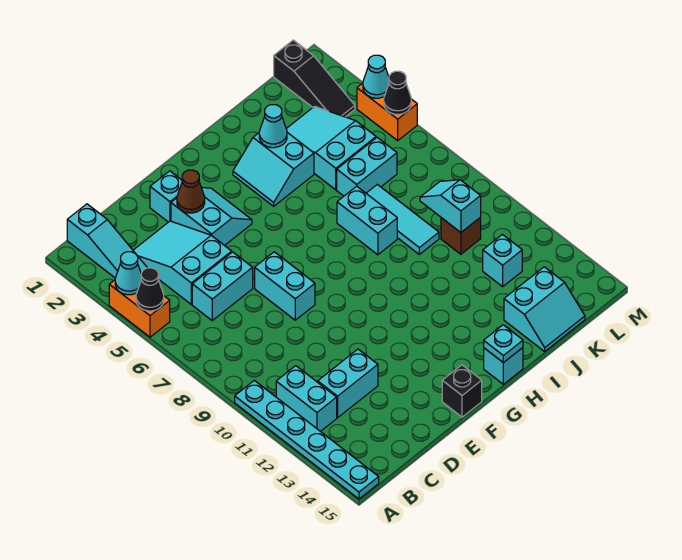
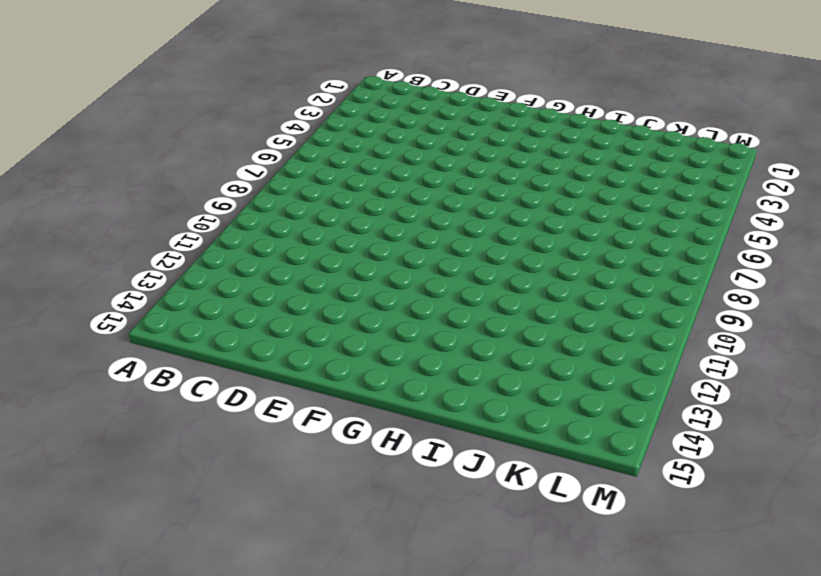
none -> orange brick A4:A5 level 1
none -> cyan plate A10:A15 level 1
none -> cyan slope B1:B3 level 1 top 1
none -> cyan brick B11:B12 level 1

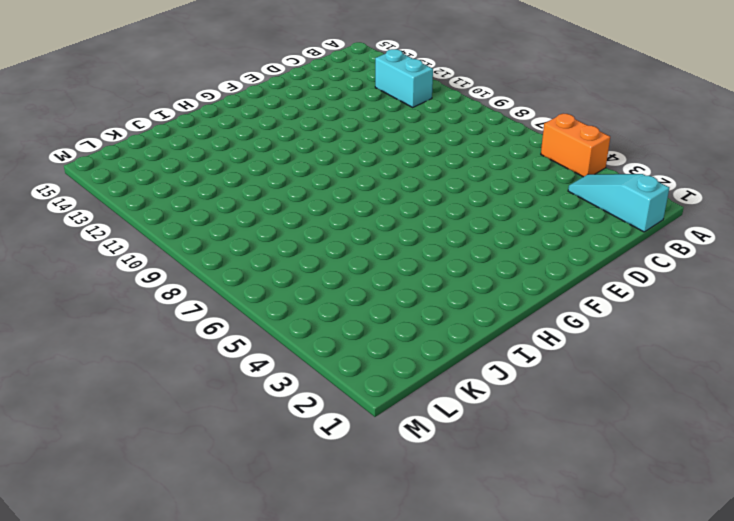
none -> cyan plate A10:A15 level 1
none -> cyan slope C3:D5 level 1 top 5
none -> cyan brick C6:D6 level 1
none -> cyan brick C12:D12 level 1

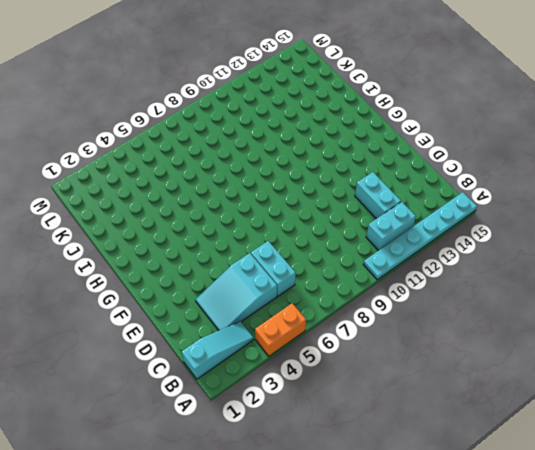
none -> cyan brick E2 level 1
none -> cyan slope E3:F4 level 1 top E
none -> cyan brick E7:E8 level 1
none -> black brick F15 level 1

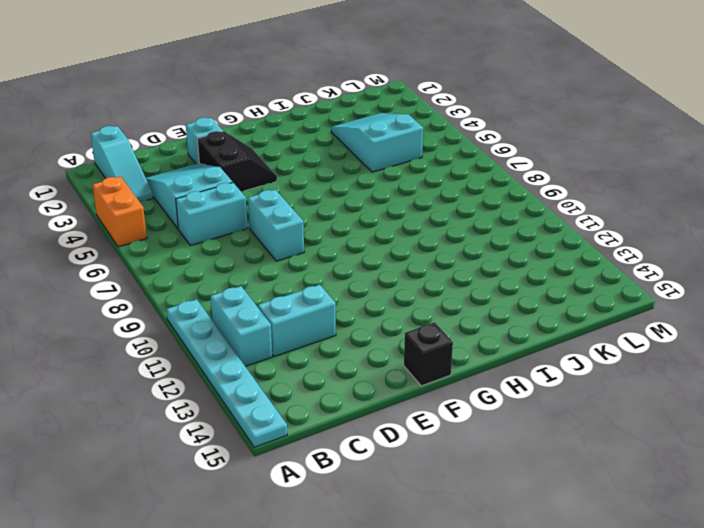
black slope E3:F4 level 1 top E -> cyan slope E3:F4 level 1 top E
none -> cyan slope H3:I4 level 1 top I
none -> cyan brick H15 level 1
none -> cyan brick I7:I8 level 1
none -> cyan brick J6:K6 level 1

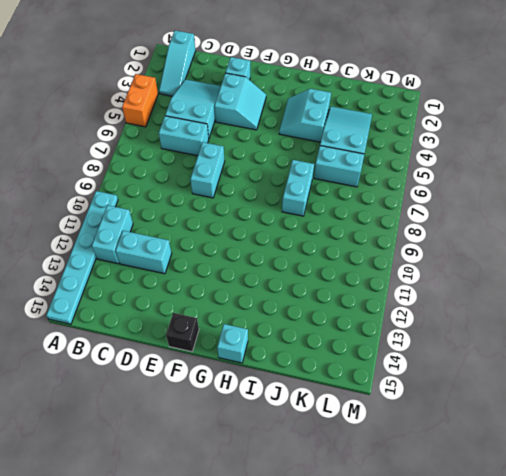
none -> cyan tile J7:J9 level 1
none -> cyan slope J14:K15 level 1 top 14
none -> brown brick K10 level 1
none -> cyan brick K12 level 1

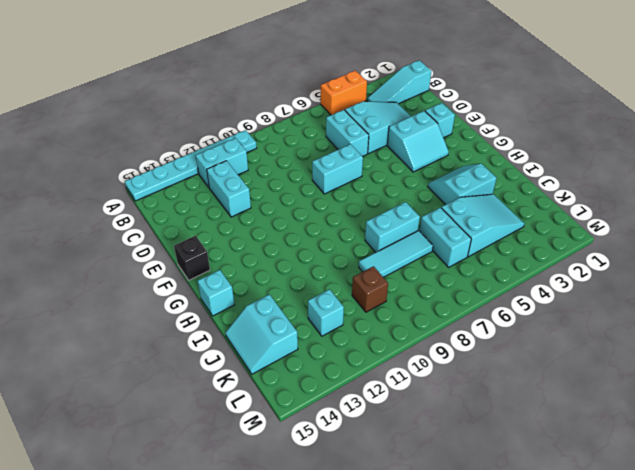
none -> black slope L1:L3 level 1 top 1
none -> orange brick M4:M5 level 1
none -> cyan cone A4 level 2
none -> black cone A5 level 2

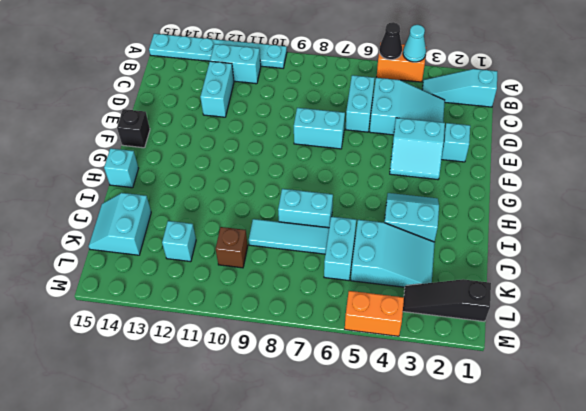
none -> brown cone E3 level 2
none -> cyan plate H15 level 2
none -> cyan cone I3 level 2
none -> cyan slope K9:K10 level 2 top 10

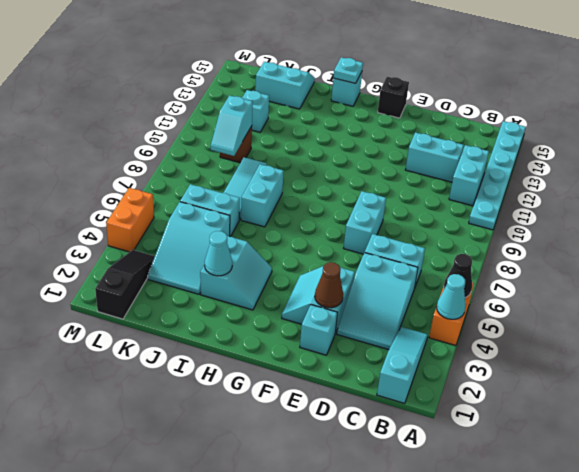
none -> cyan cone M4 level 2
none -> black cone M5 level 2

